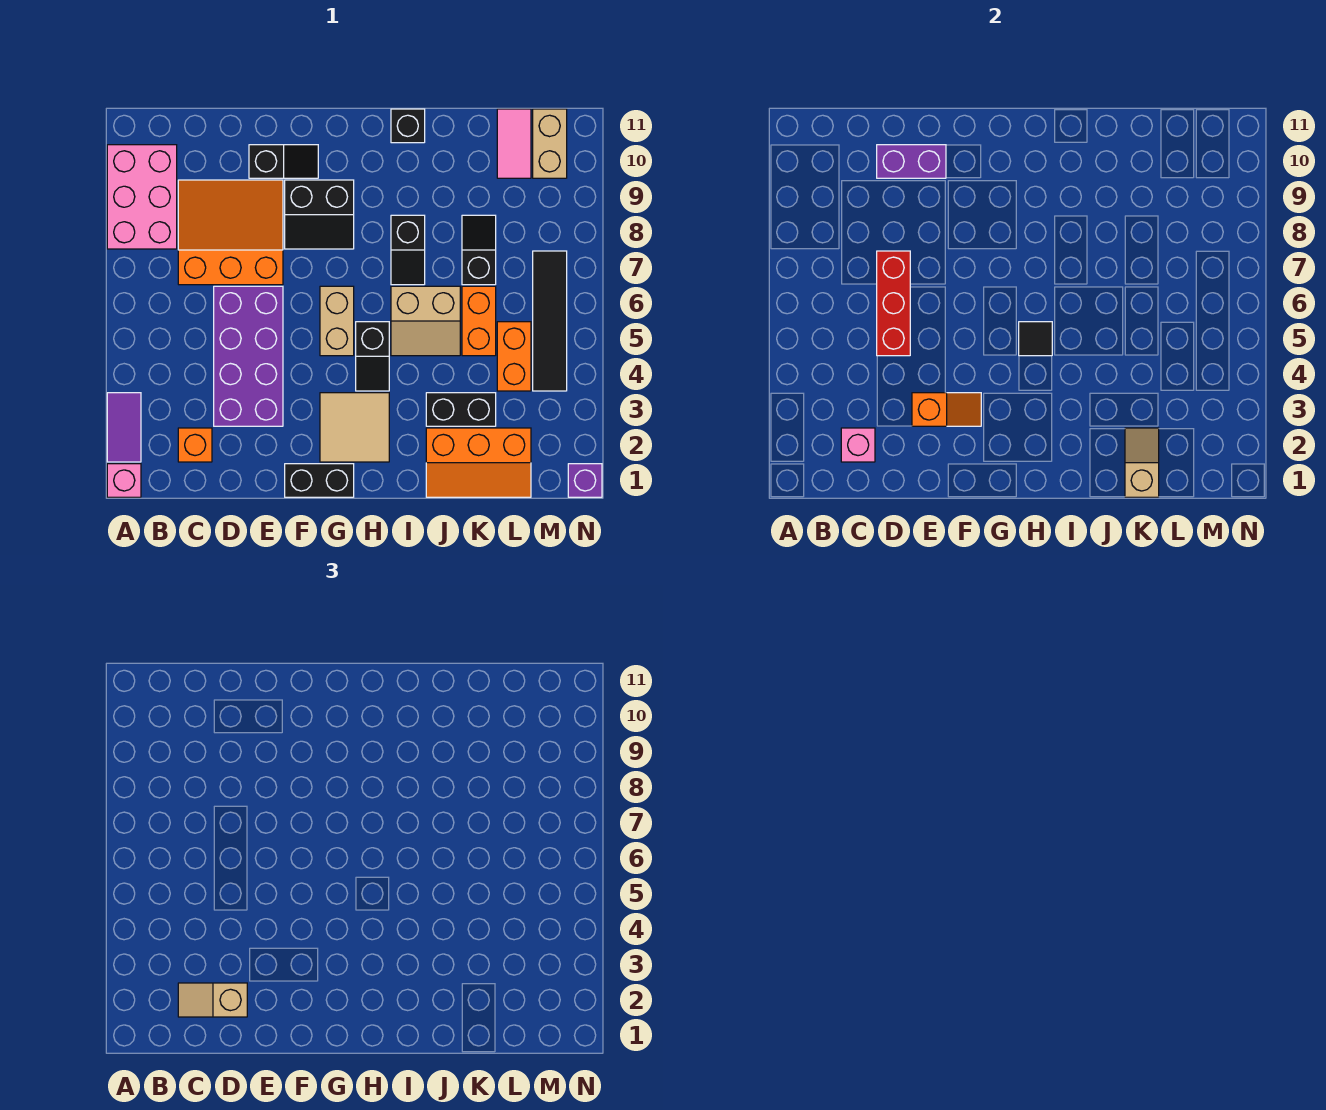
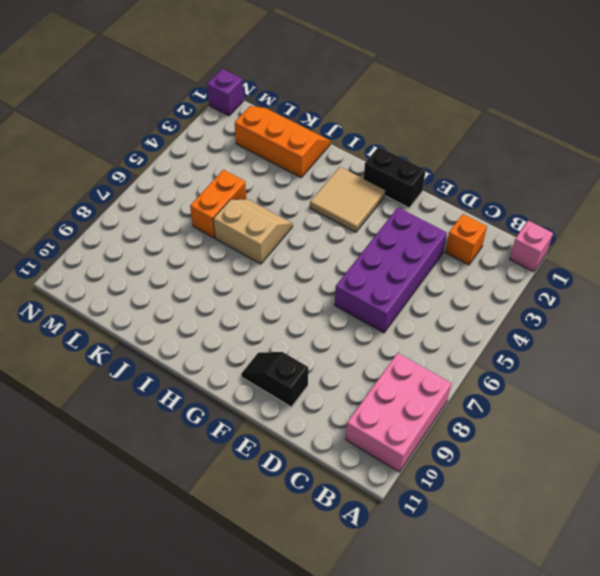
none -> purple tile A2:A3 level 1
none -> orange slope C7:E9 level 1 top 7
none -> black slope F8:G9 level 1 top 9
none -> tan brick G5:G6 level 1

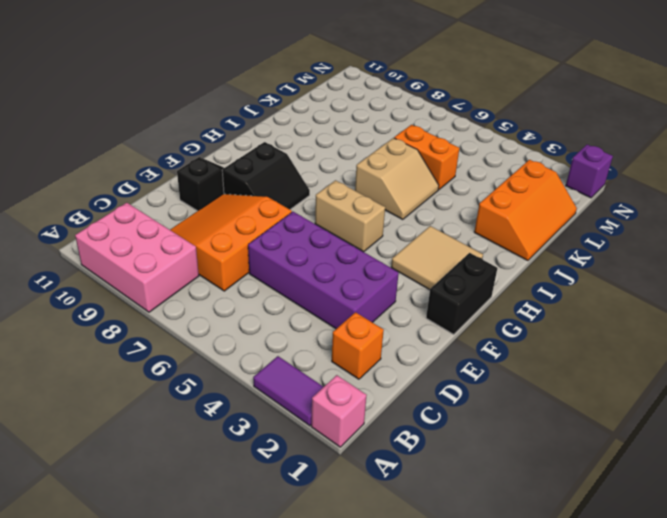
none -> black slope H4:H5 level 1 top 5
none -> black slope I7:I8 level 1 top 8
none -> black brick I11 level 1
none -> black brick J3:K3 level 1

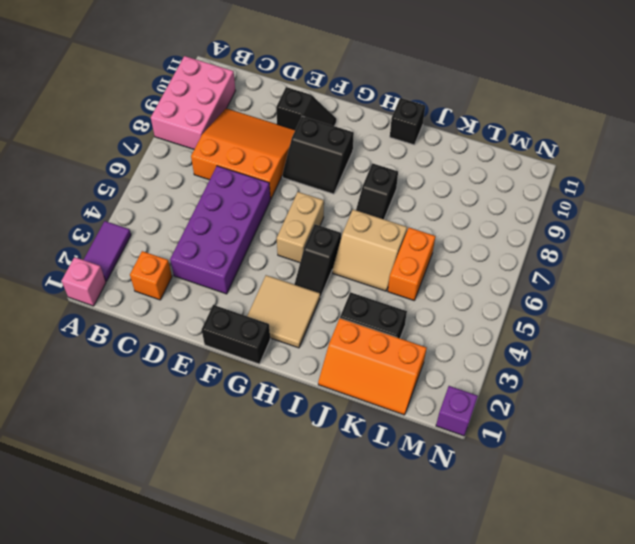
none -> black slope K7:K8 level 1 top 7
none -> orange brick L4:L5 level 1
none -> pink tile L10:L11 level 1
none -> black tile M4:M7 level 1

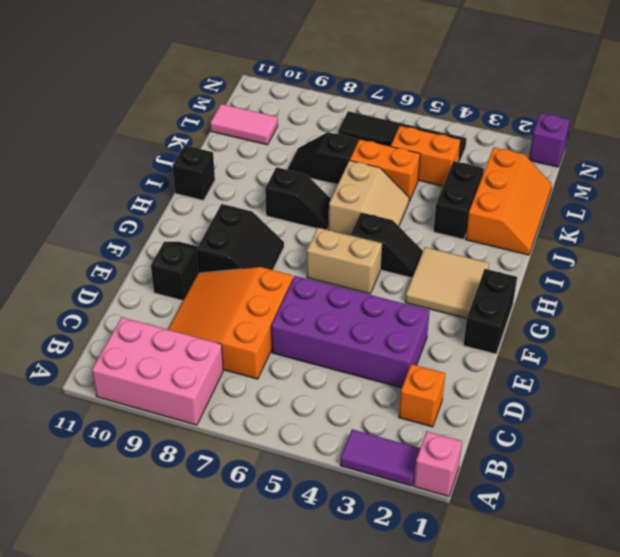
none -> tan brick M10:M11 level 1
none -> pink brick C2 level 2
none -> red brick D5:D7 level 2
none -> purple brick D10:E10 level 2

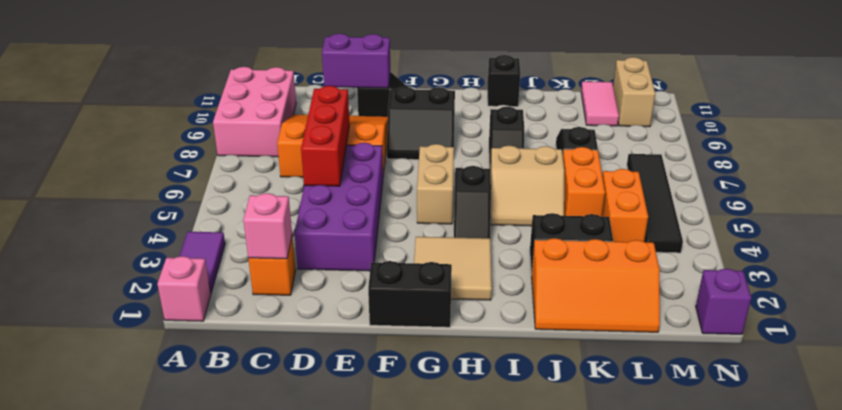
none -> orange slope E3:F3 level 2 top E
none -> black tile H5 level 2
none -> tan slope K1:K2 level 2 top 1
none -> tan slope C2:D2 level 3 top D

